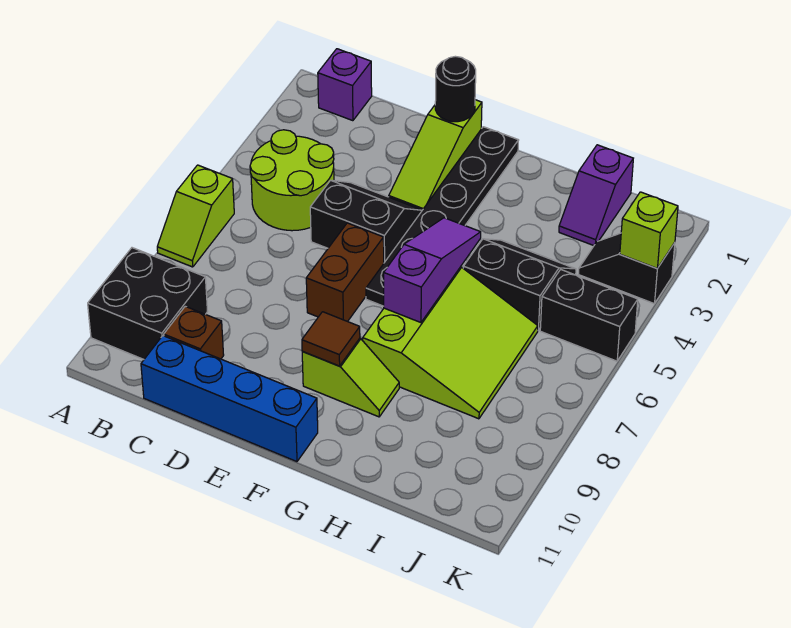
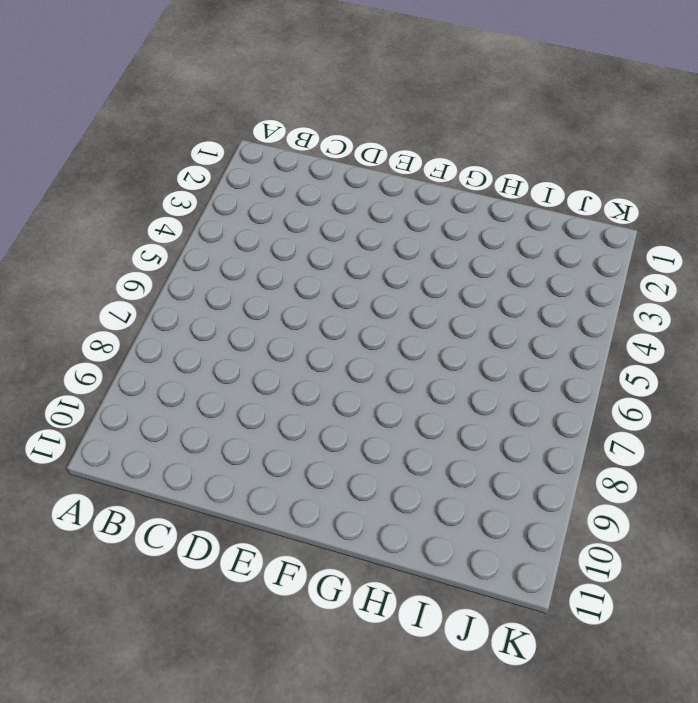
none -> lime slope A6:A7 level 1 top 6
none -> black brick A9:B10 level 1
none -> purple brick B1 level 1

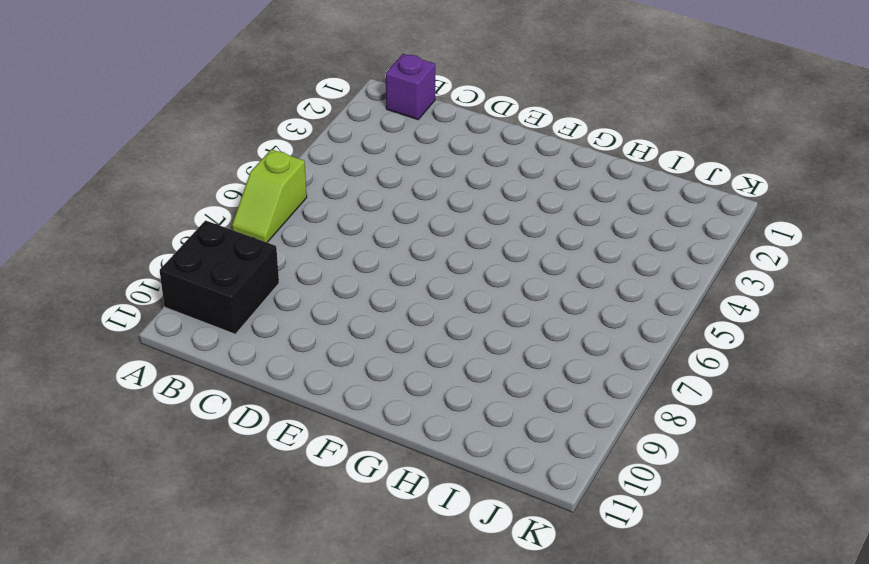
none -> lime round brick B4:C5 level 1
none -> brown brick C10 level 1
none -> blue brick C11:F11 level 1

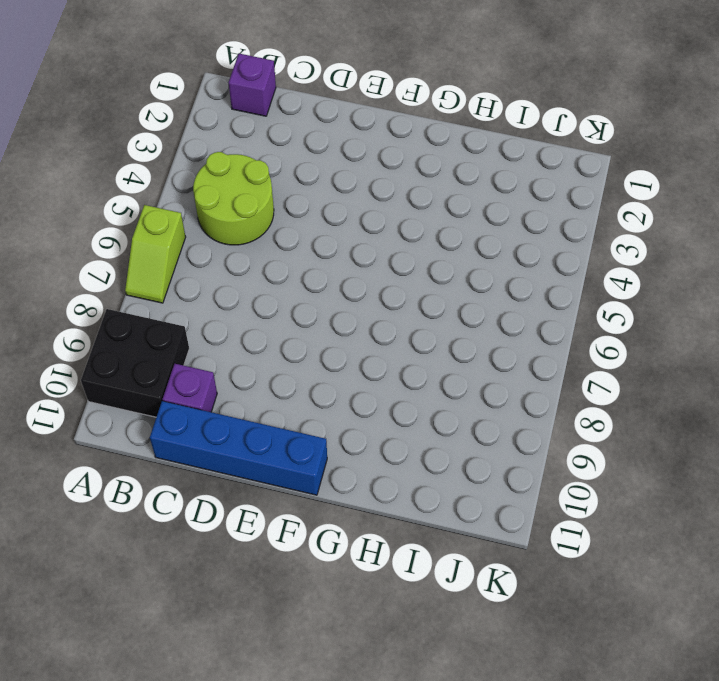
purple brick C10 level 1 -> brown brick C10 level 1
none -> black slope D4:E5 level 1 top 5
none -> lime slope E1:E3 level 1 top 1
none -> brown brick E6:E7 level 1

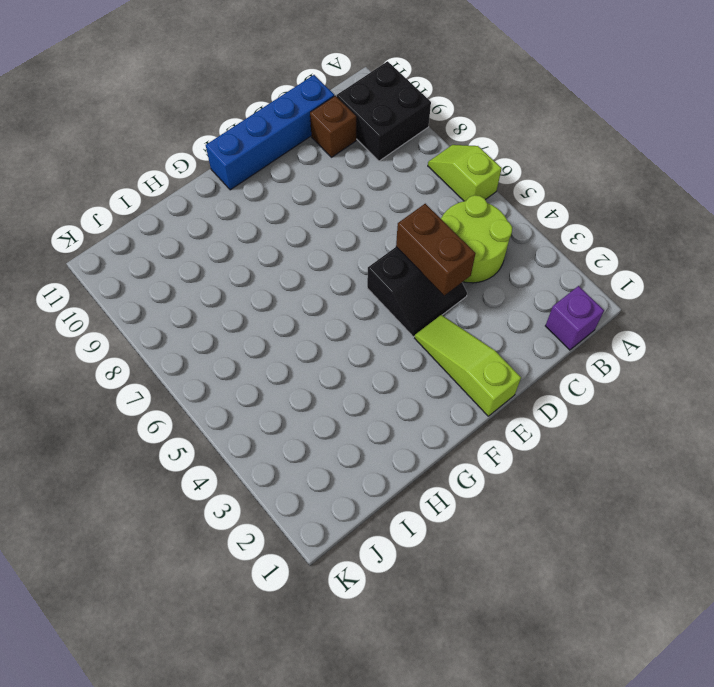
brown brick D4:D5 level 2 -> brown brick E6:E7 level 1
none -> black plate F1:F6 level 1
none -> lime slope F9:G9 level 1 top F
none -> lime slope G6:I8 level 1 top G

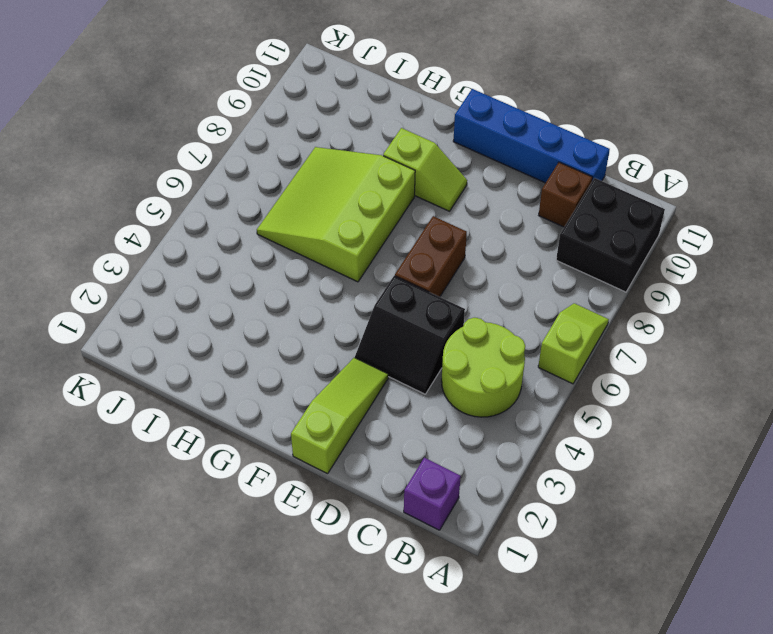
lime slope F9:G9 level 1 top G -> lime slope F9:G9 level 1 top F
none -> black plate F1:F6 level 1
none -> black slope H4:I5 level 1 top 5
none -> purple slope I1:I2 level 1 top 1

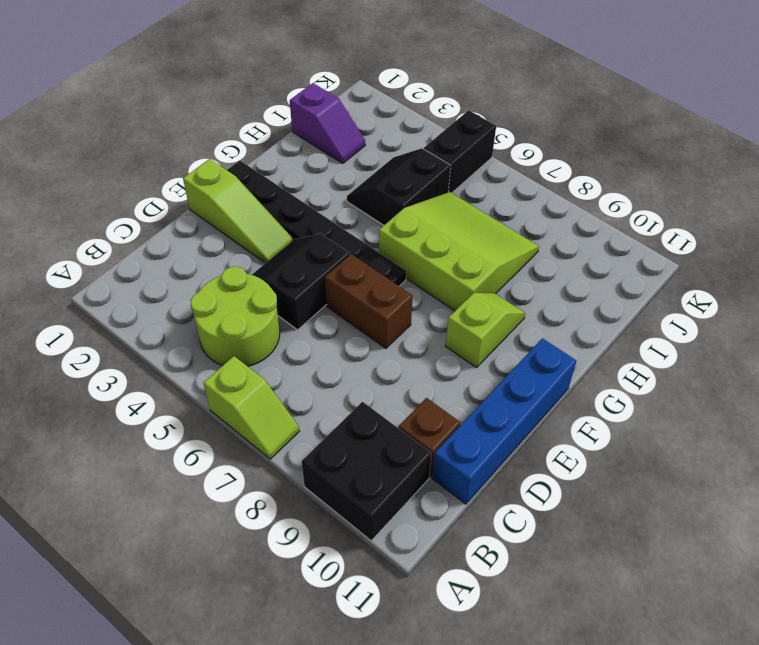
none -> purple brick B1 level 1
none -> black slope J3:K3 level 1 top K
none -> black round brick E1 level 2

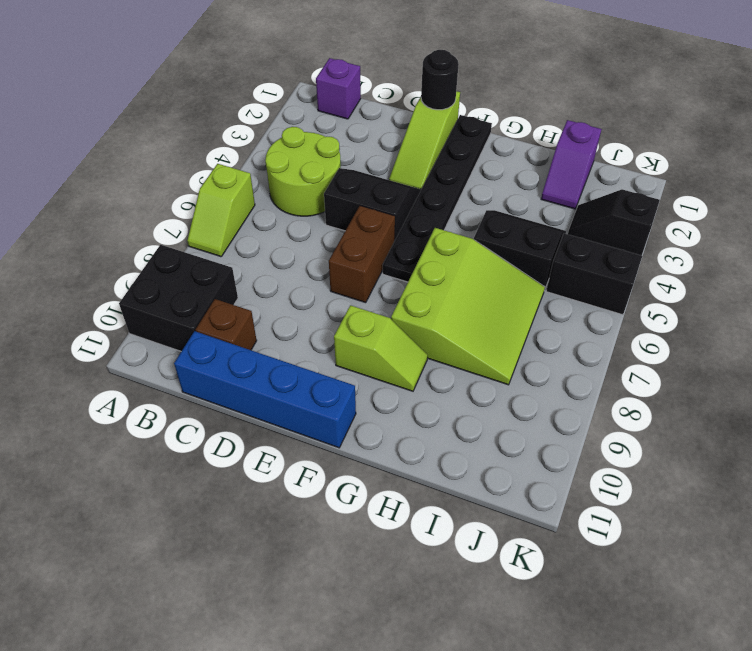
none -> brown tile F9 level 2
none -> purple slope G5:G7 level 2 top 7
none -> lime brick K3 level 2

